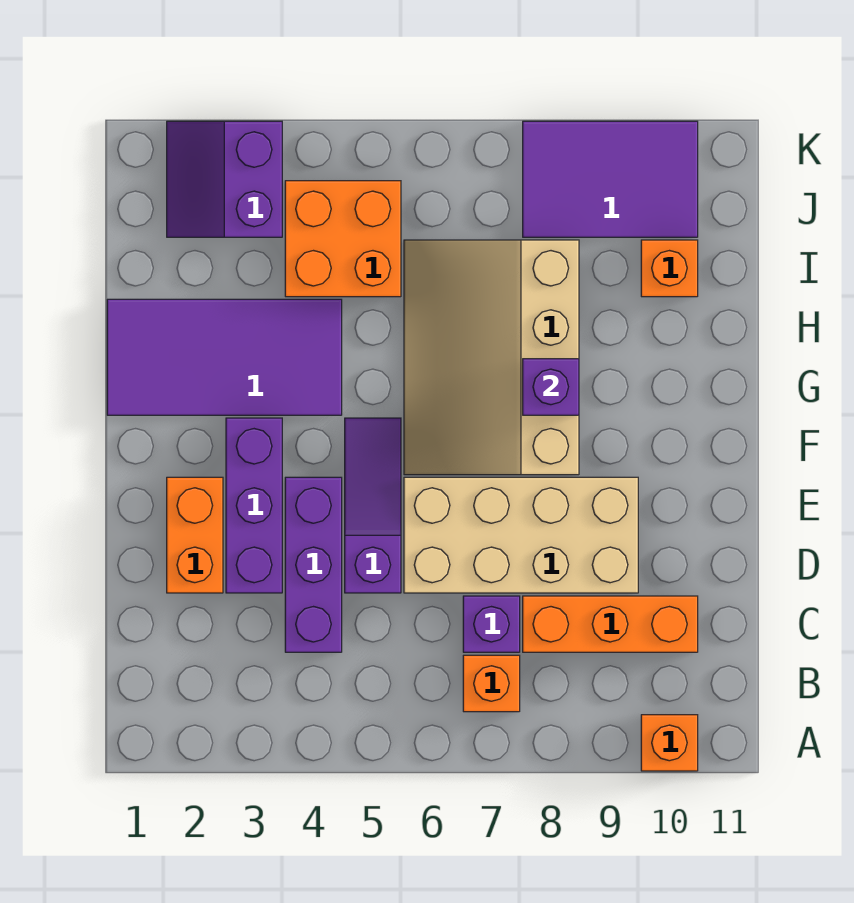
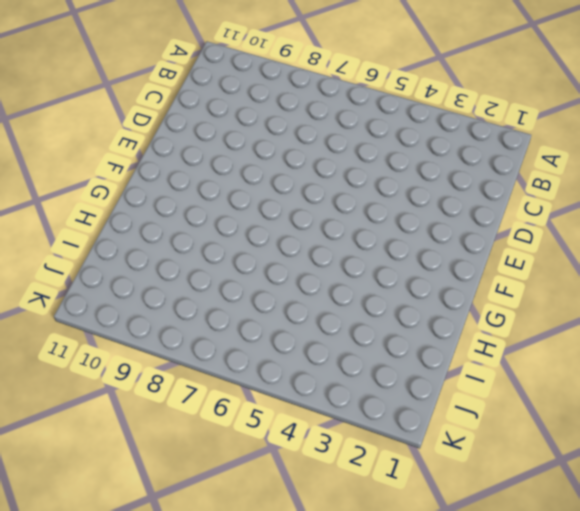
none -> orange brick A10 level 1
none -> orange brick B7 level 1
none -> purple brick C4:E4 level 1

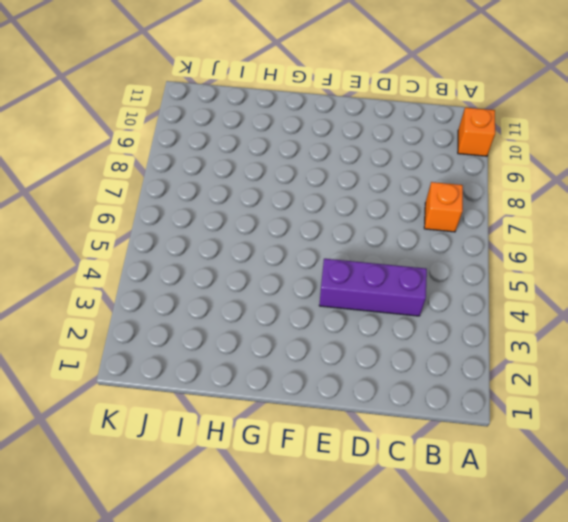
none -> purple brick C7 level 1
none -> orange brick C8:C10 level 1
none -> orange brick D2:E2 level 1

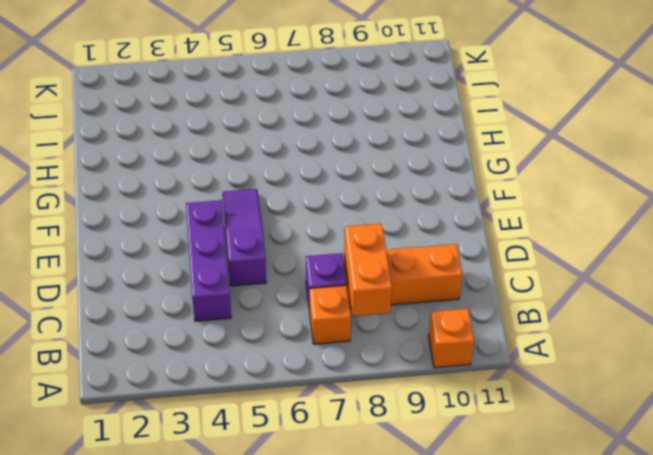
orange brick B8:C8 level 2 -> orange brick D2:E2 level 1
none -> purple brick D3:F3 level 1
none -> tan brick D6:E9 level 1
none -> tan slope F6:I8 level 1 top 8

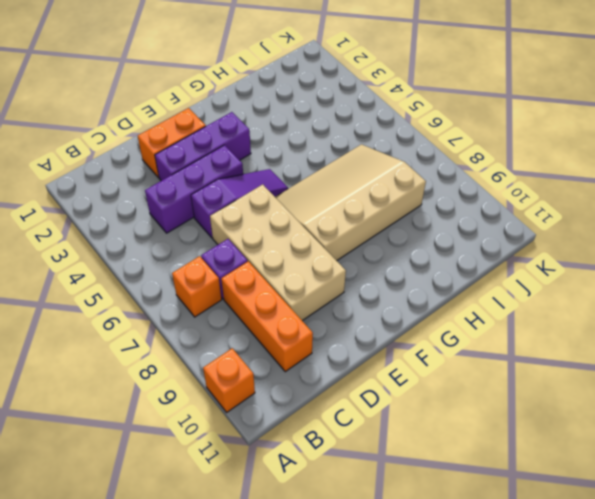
none -> purple tile G1:H4 level 1
none -> orange brick I4:J5 level 1
none -> orange brick I10 level 1

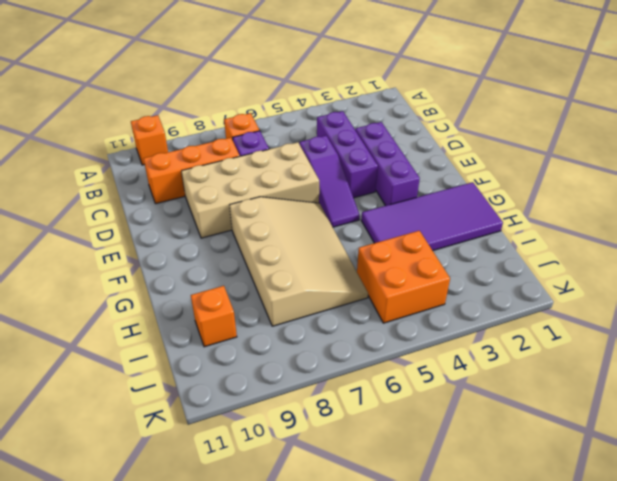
none -> orange brick D2:E2 level 1
none -> purple slope J2:K3 level 1 top 3
none -> purple tile J8:K10 level 1

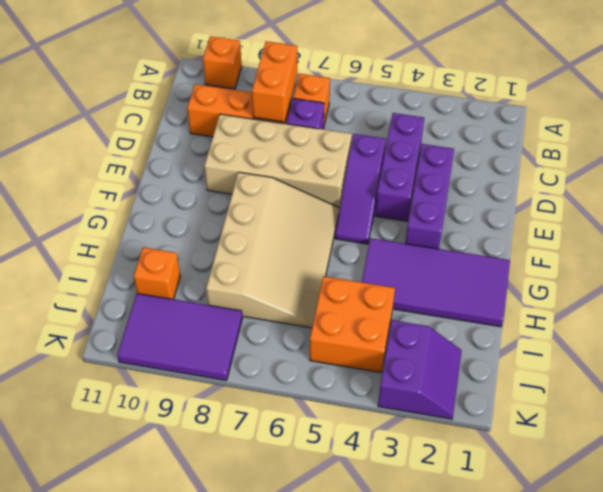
orange brick B8:C8 level 2 -> orange brick D2:E2 level 1
none -> purple brick G8 level 2

